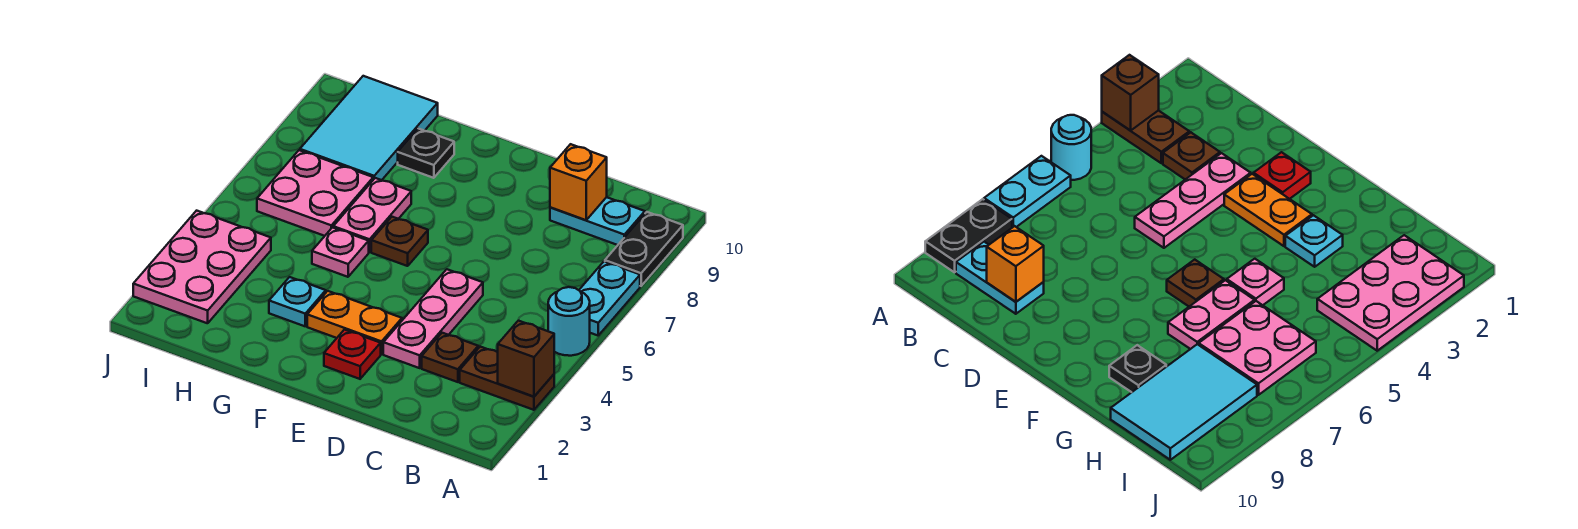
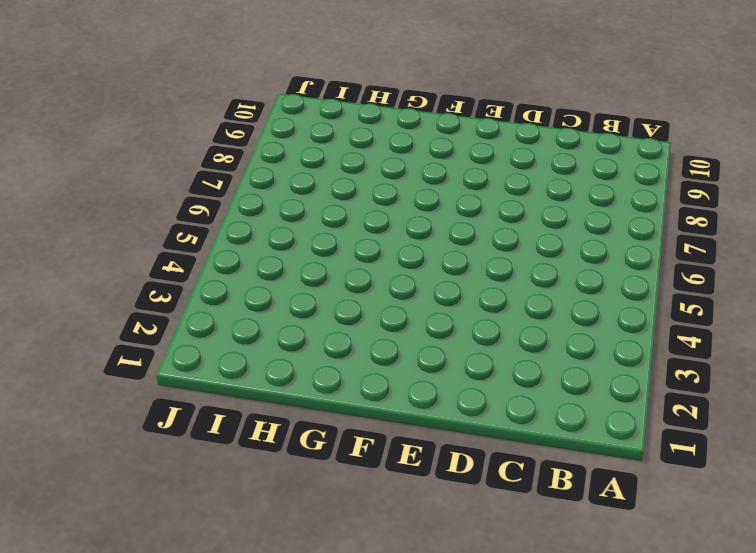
none -> brown plate A3:B3 level 1
none -> cyan round brick A5 level 1
none -> cyan plate A6:A7 level 1

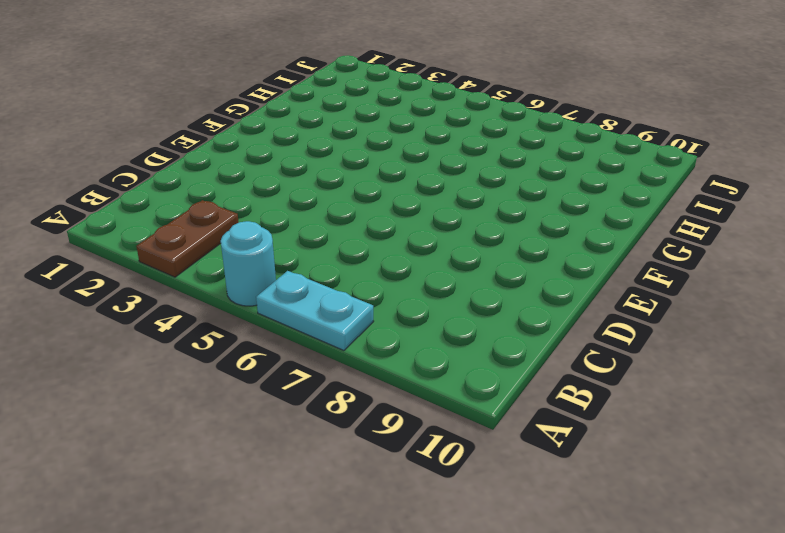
none -> black plate A8:A9 level 1
none -> cyan plate B9:C9 level 1
none -> brown plate C3 level 1

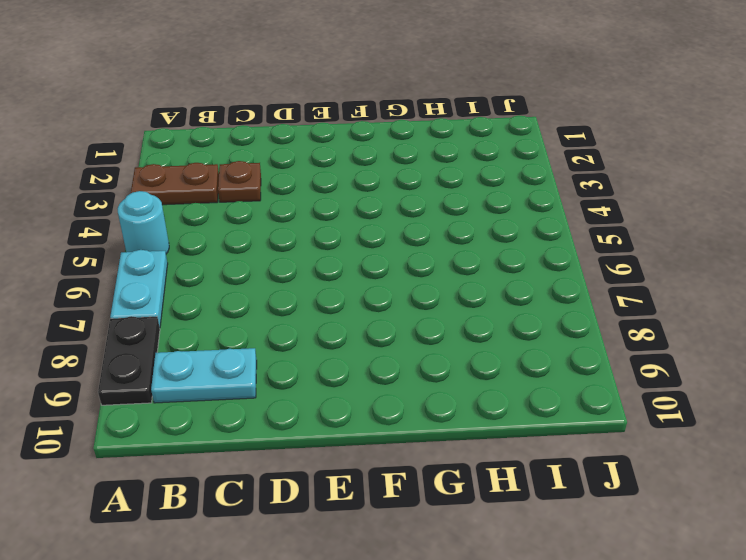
none -> pink plate D3:D5 level 1
none -> red plate E2 level 1
none -> orange plate E3:F3 level 1

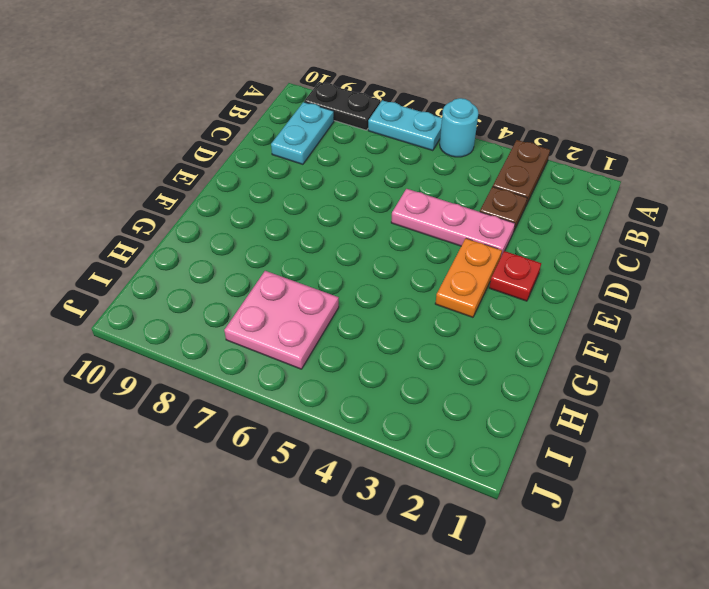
none -> brown plate F6 level 1
none -> cyan plate G3 level 1
none -> pink plate G5 level 1

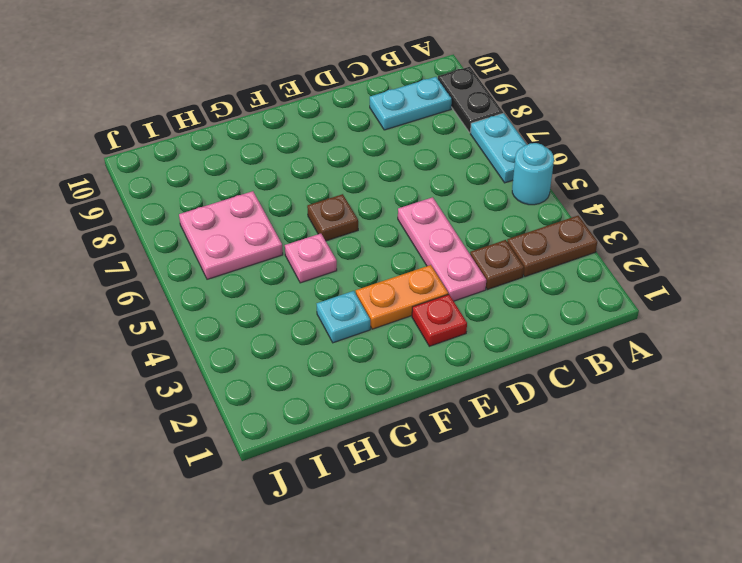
none -> pink plate G6:G7 level 1
none -> black plate G9 level 1
none -> cyan tile H8:I10 level 1

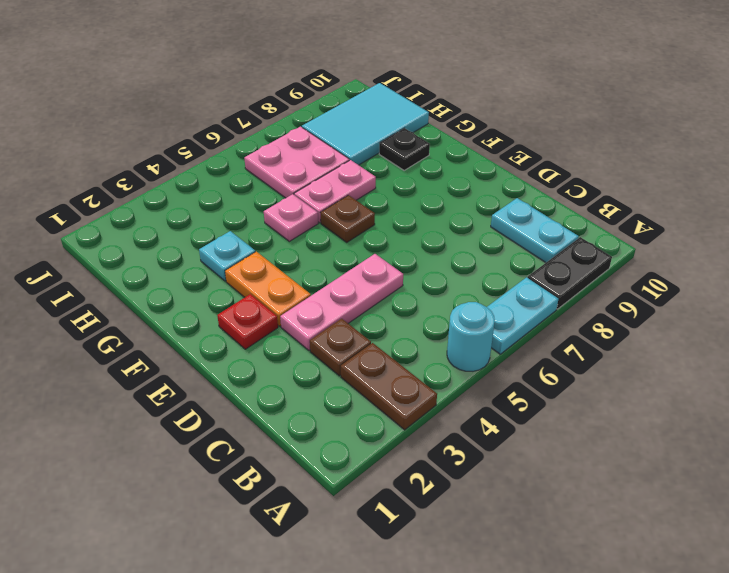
none -> pink plate I2:J4 level 1
none -> brown brick A3 level 2
none -> orange brick C9 level 2

